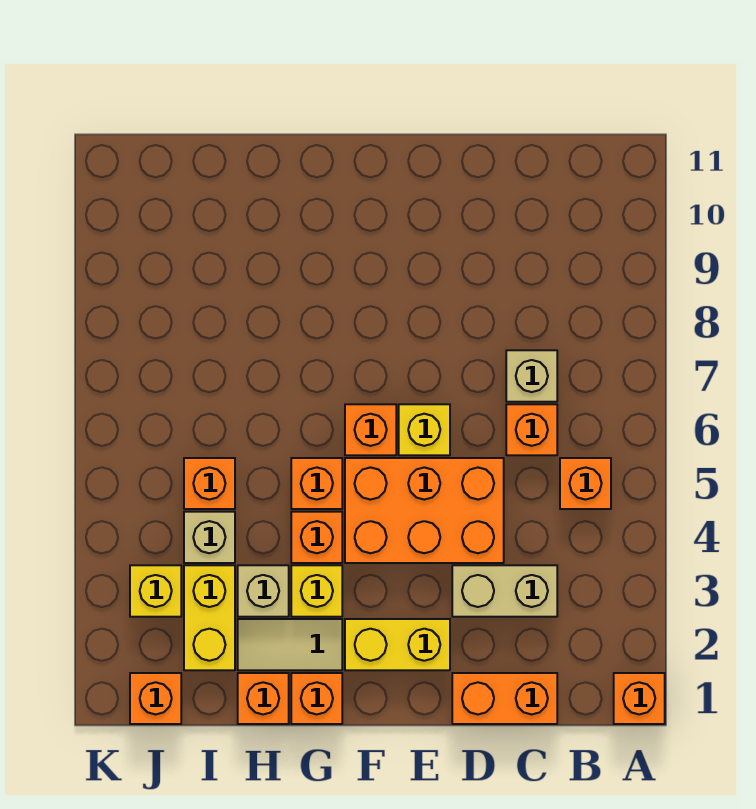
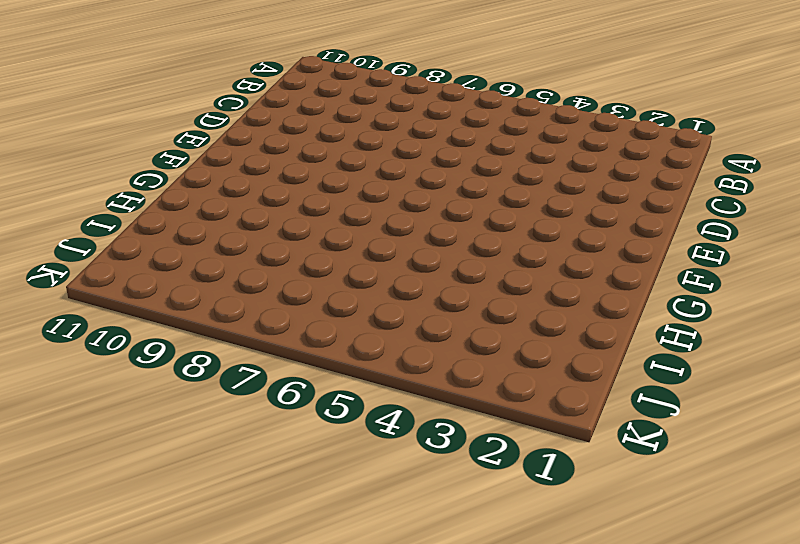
none -> orange brick A1 level 1
none -> orange brick B5 level 1
none -> orange brick C1:D1 level 1

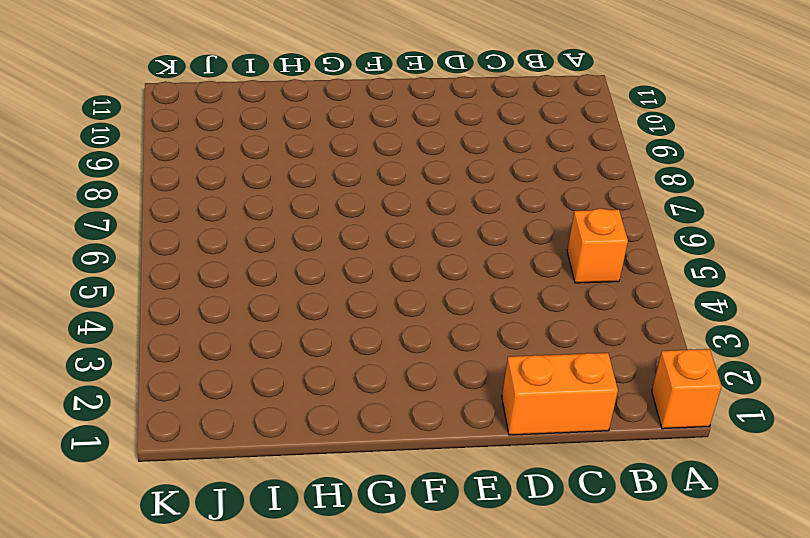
none -> tan brick C3:D3 level 1
none -> orange brick C6 level 1
none -> tan brick C7 level 1

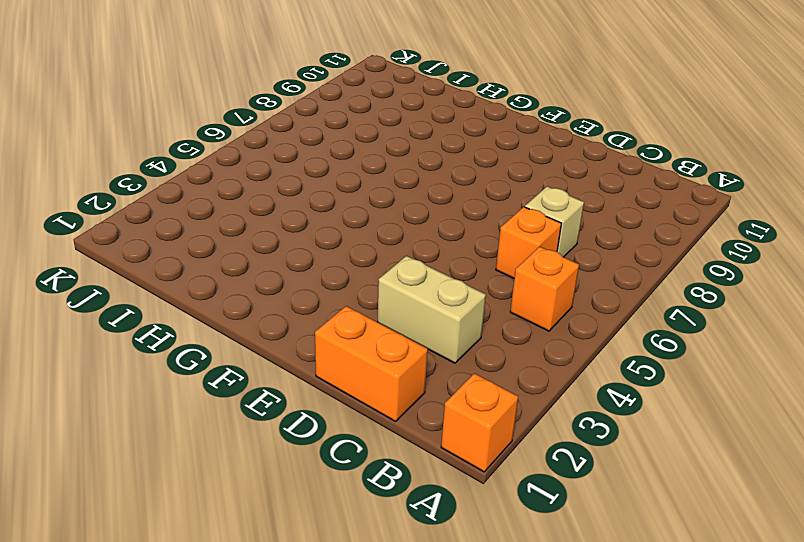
none -> orange brick D4:F5 level 1
none -> yellow brick E2:F2 level 1
none -> yellow brick E6 level 1

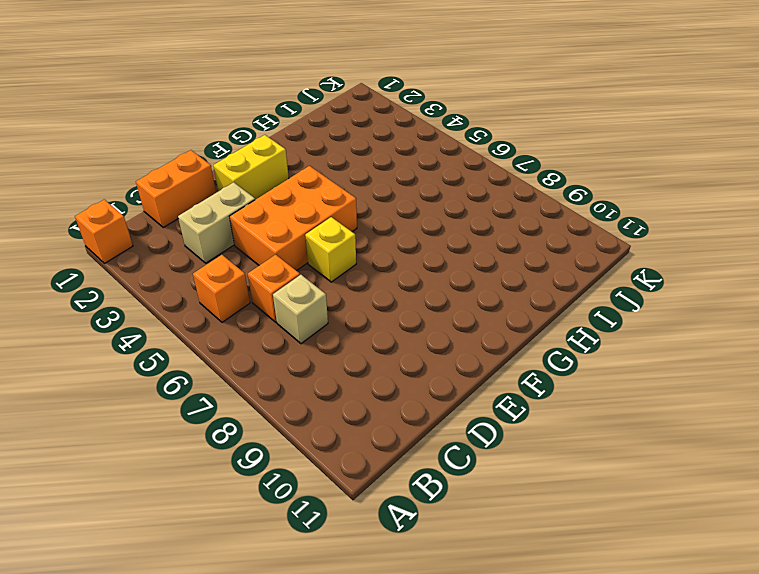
none -> orange brick F6 level 1
none -> orange brick G1 level 1
none -> tan tile G2:H2 level 1

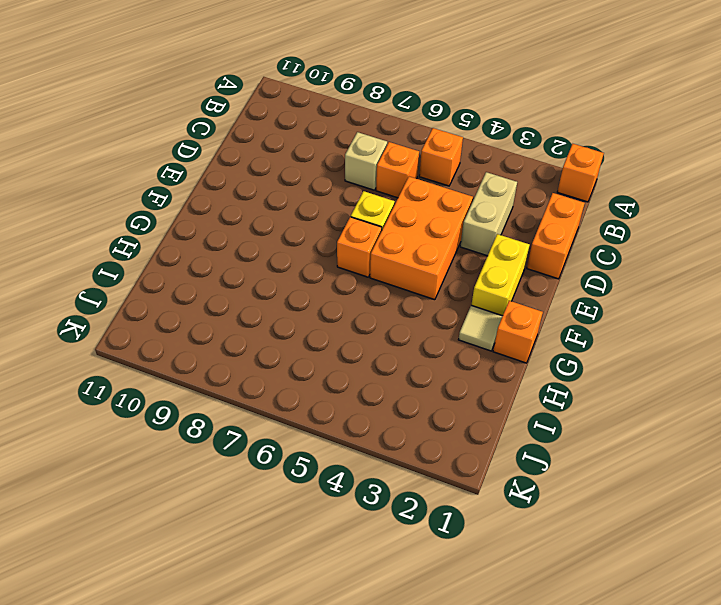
tan tile G2 level 1 -> tan tile G2:H2 level 1
none -> yellow brick G3 level 1
none -> orange brick G4 level 1
none -> orange brick G5 level 1

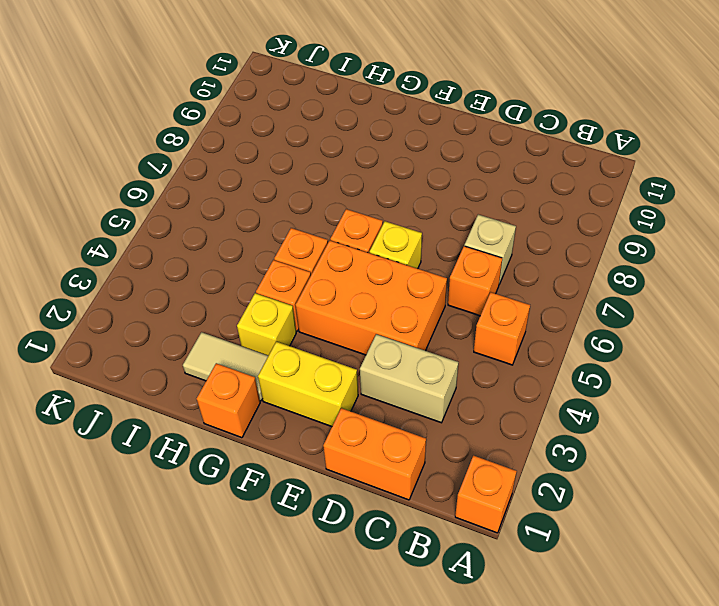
none -> orange brick H1 level 1
none -> tan brick H3 level 1
none -> yellow brick I2:I3 level 1

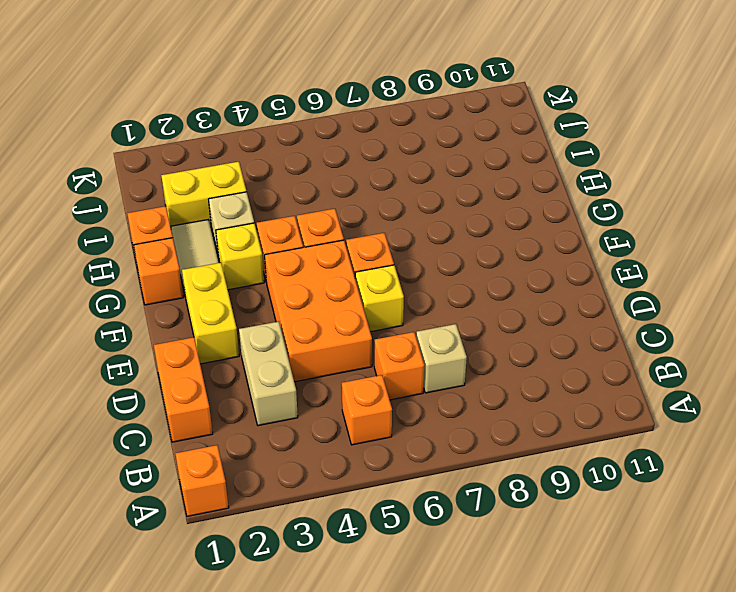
none -> tan brick I4 level 1
none -> orange brick I5 level 1
none -> orange brick J1 level 1

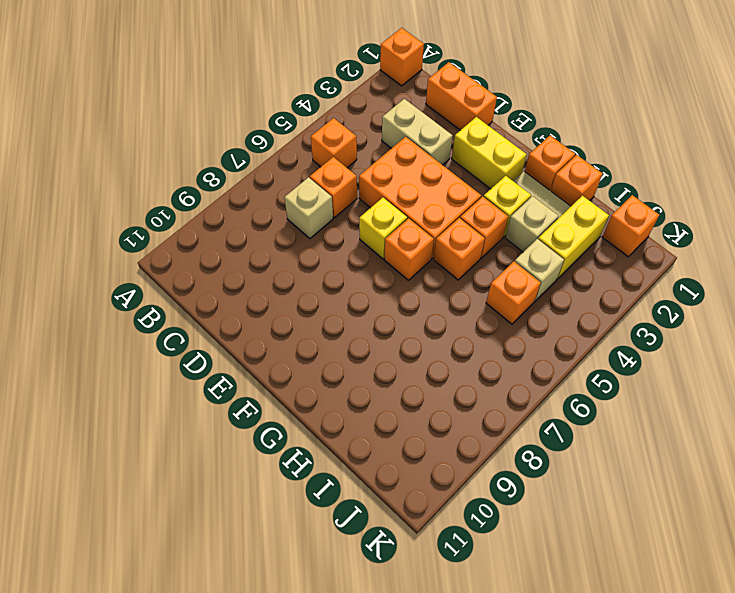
none -> yellow brick J3 level 1

